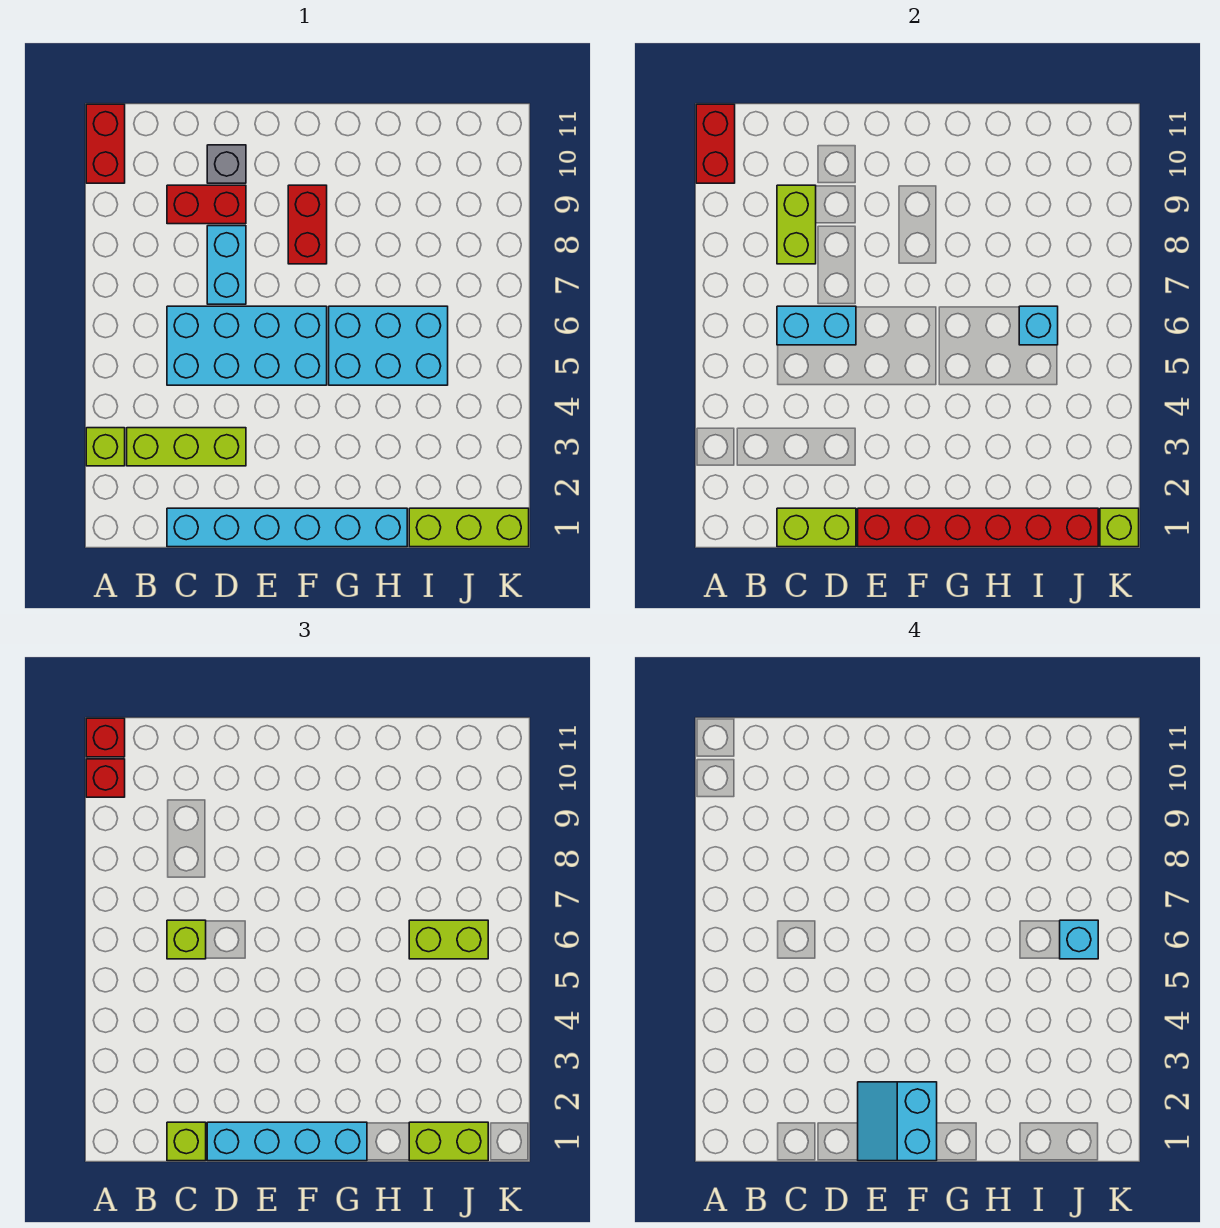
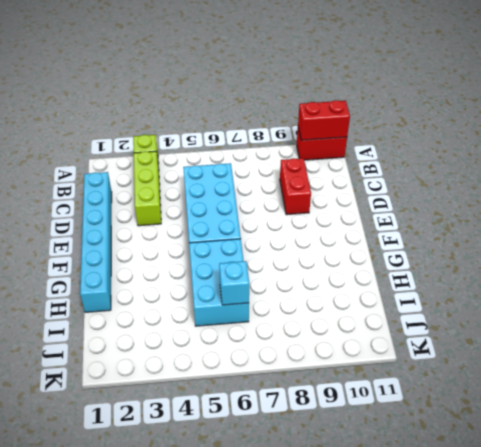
none -> cyan brick D7:D8 level 1
none -> grey brick D10 level 1
none -> red brick F8:F9 level 1

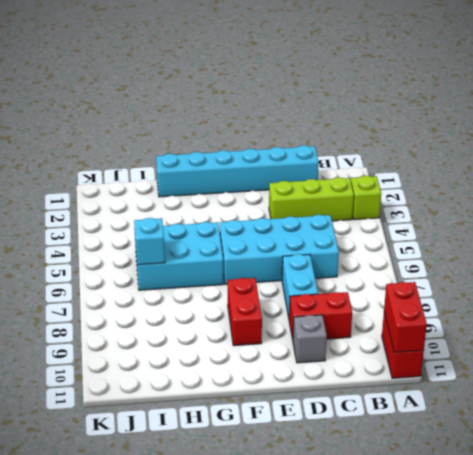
none -> lime brick I1:K1 level 1
none -> lime brick C1:D1 level 2
none -> cyan brick C6:D6 level 2

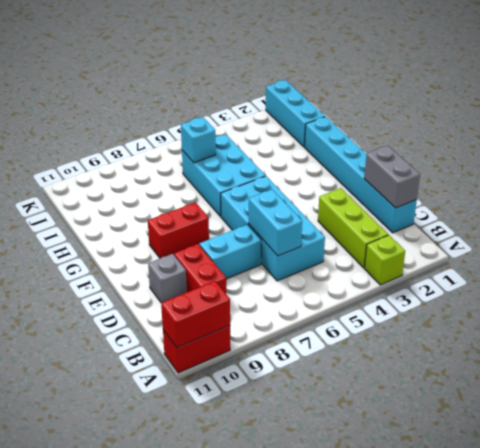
grey brick C1:D1 level 2 -> lime brick C1:D1 level 2
cyan brick I1:K1 level 1 -> lime brick I1:K1 level 1
none -> lime brick C8:C9 level 2
none -> red brick E1:J1 level 2
none -> lime brick K1 level 2

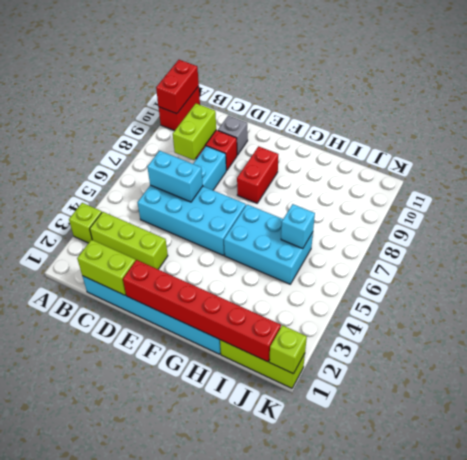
none -> red brick A10 level 3
none -> red brick A11 level 3
none -> lime brick C1 level 3

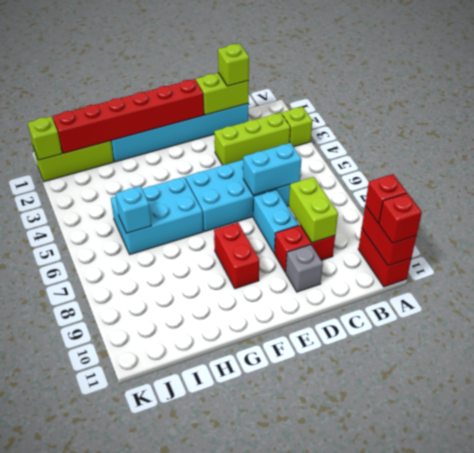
none -> lime brick C6 level 3
none -> cyan brick D1:G1 level 3
none -> lime brick I1:J1 level 3

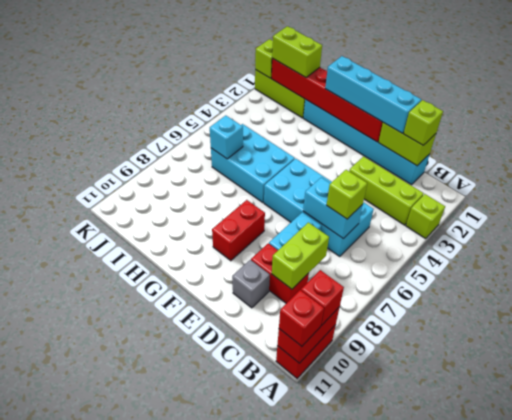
none -> lime brick I6:J6 level 3
none -> cyan slope E1:F2 level 4 top F
none -> cyan brick J6 level 4

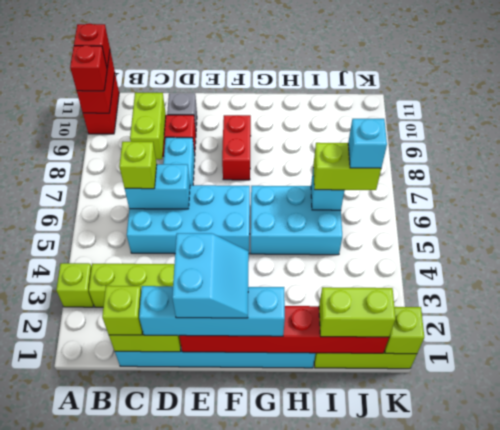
cyan slope E1:F2 level 4 top E -> cyan slope E1:F2 level 4 top F

